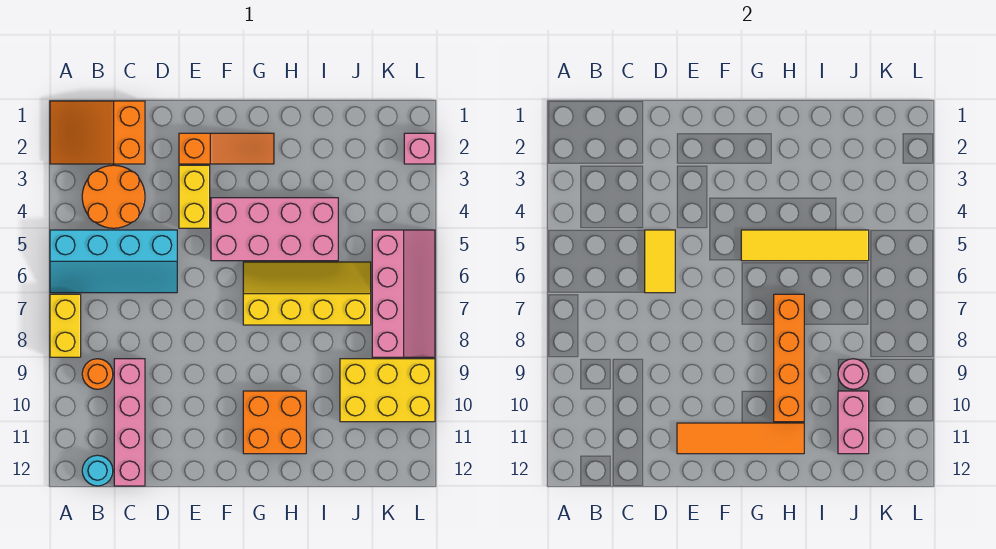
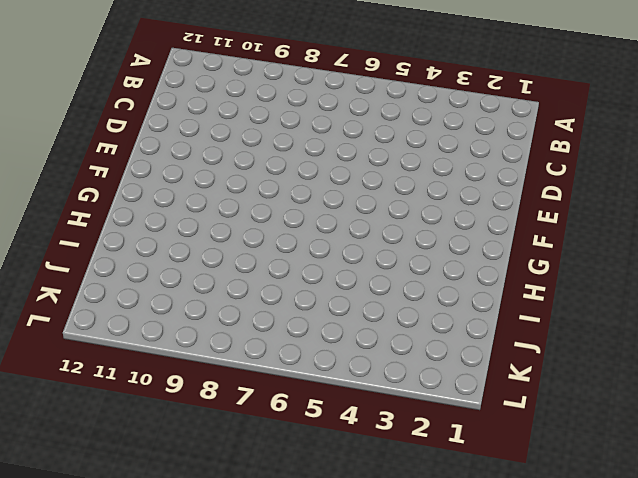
none -> orange slope A1:C2 level 1 top C
none -> cyan slope A5:D6 level 1 top 5
none -> yellow brick A7:A8 level 1

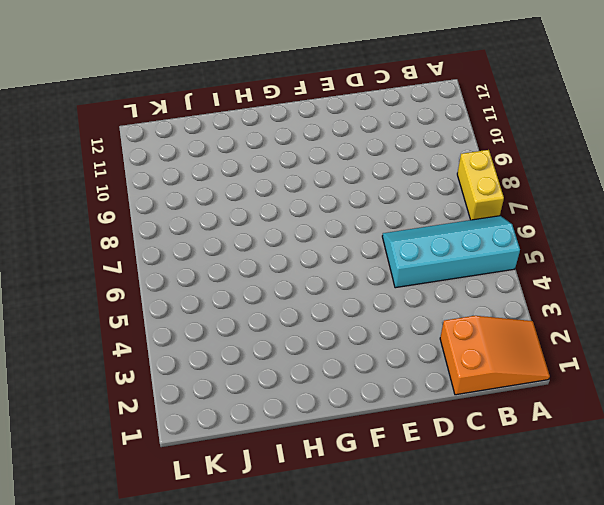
none -> orange round brick B3:C4 level 1
none -> orange round brick B9 level 1
none -> cyan round brick B12 level 1

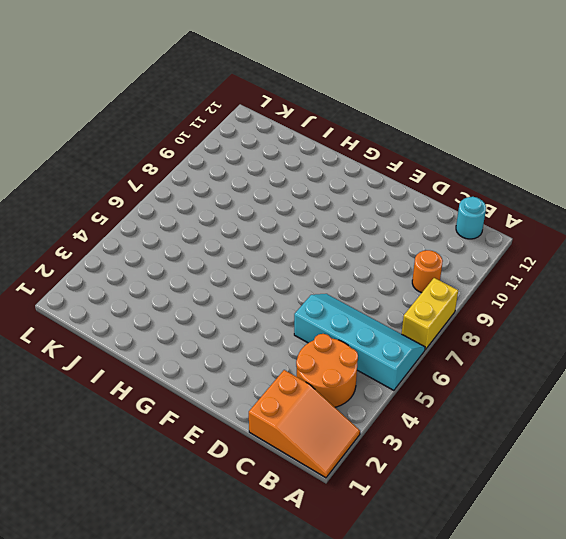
none -> pink brick C9:C12 level 1
none -> orange slope E2:G2 level 1 top E
none -> yellow brick E3:E4 level 1

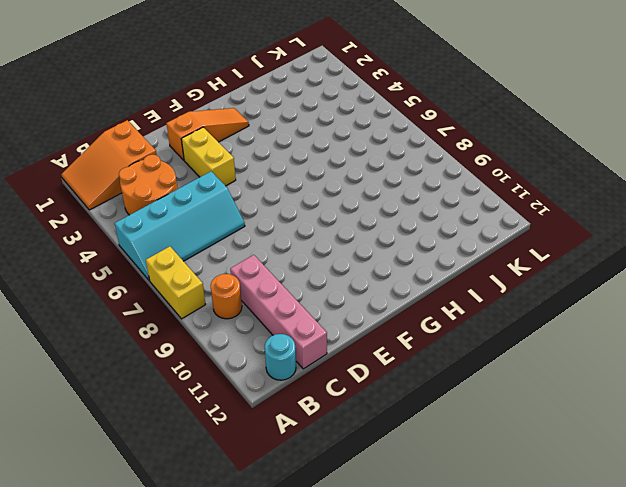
none -> pink brick F4:I5 level 1
none -> yellow slope G6:J7 level 1 top 7
none -> orange brick G10:H11 level 1

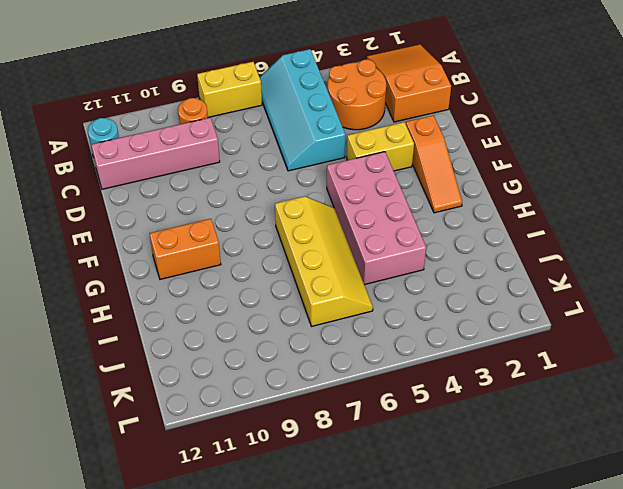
orange brick G10:G11 level 1 -> orange brick G10:H11 level 1
none -> yellow brick J9:L10 level 1
none -> pink slope K5:L8 level 1 top K
none -> pink brick L2 level 1

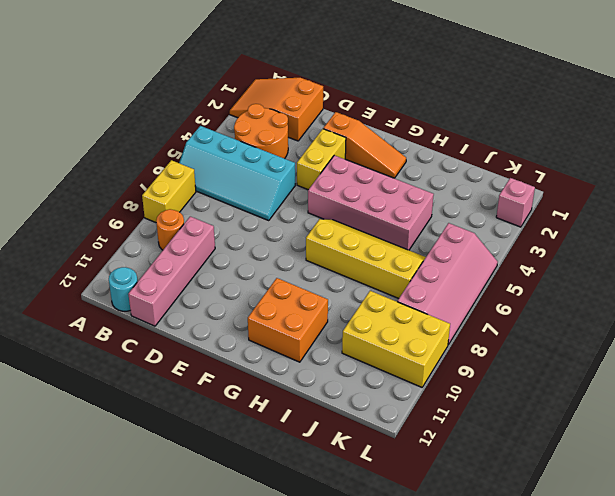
none -> yellow tile D5:D6 level 2
none -> orange tile E11:H11 level 2
none -> yellow tile G5:J5 level 2

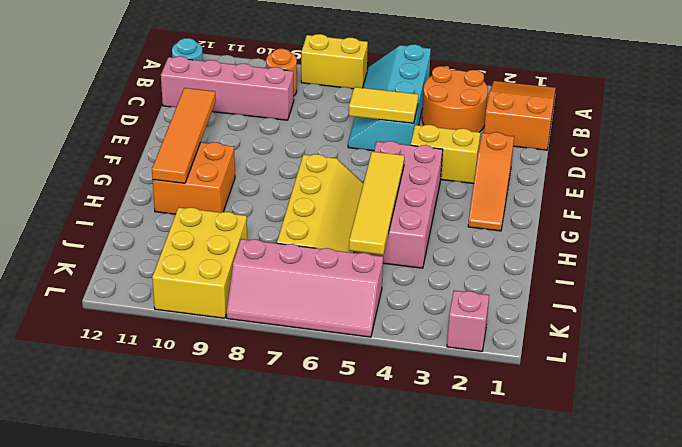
none -> orange brick H7:H10 level 2
none -> pink round brick J9 level 2
none -> pink brick J10:J11 level 2

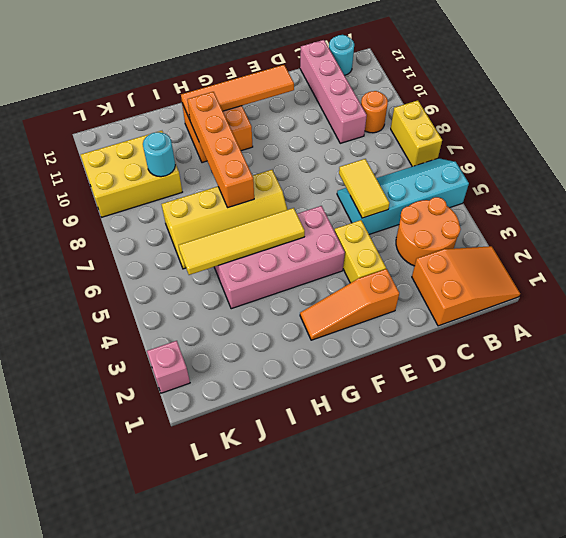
cyan round brick J9 level 2 -> pink round brick J9 level 2
none -> pink slope K5:L8 level 1 top K
none -> pink brick J10:J11 level 2

